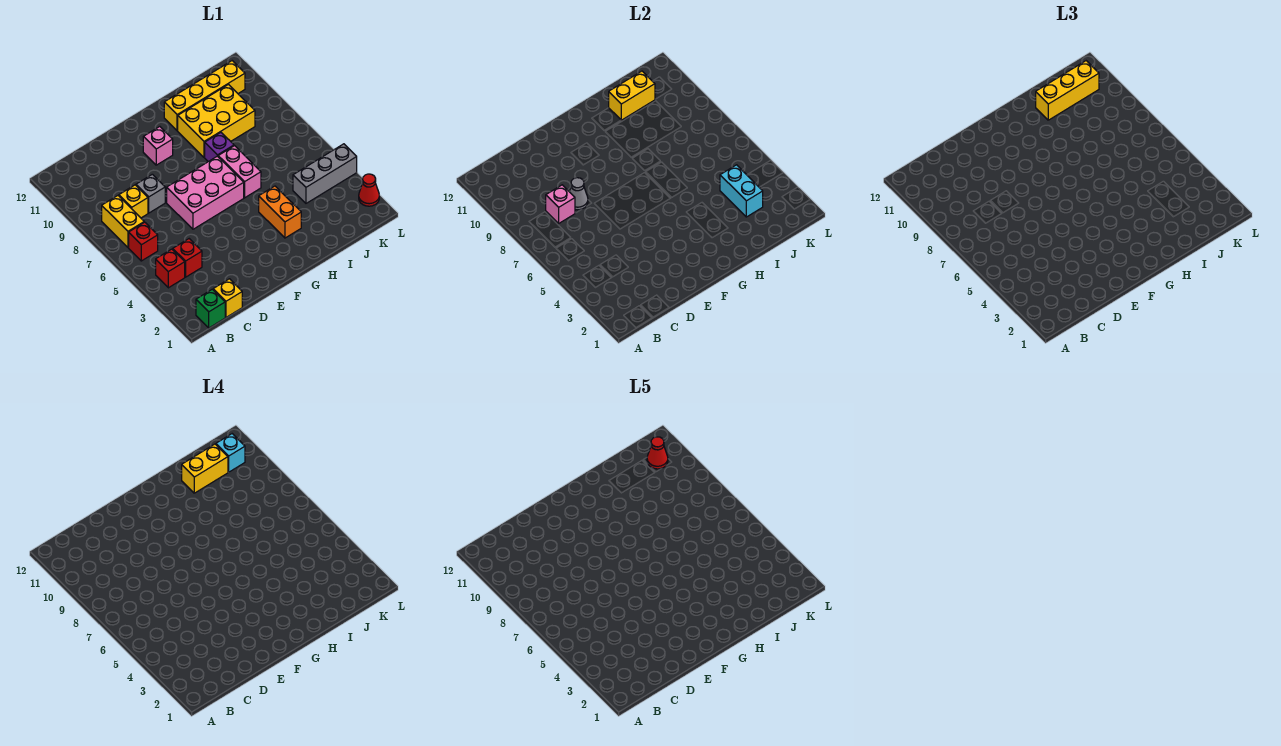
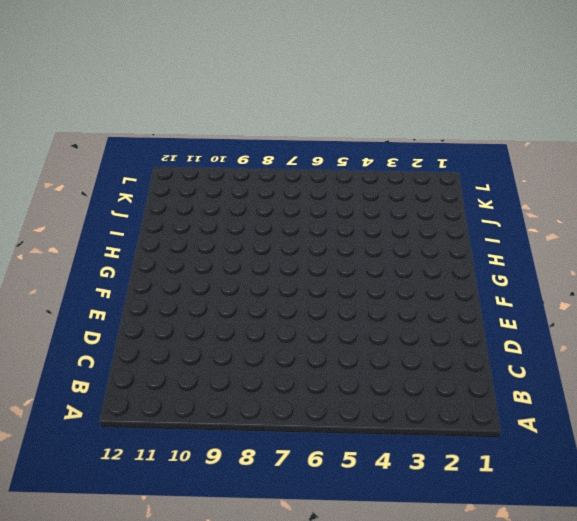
none -> green brick B1 level 1
none -> red brick B4 level 1
none -> red brick B6 level 1

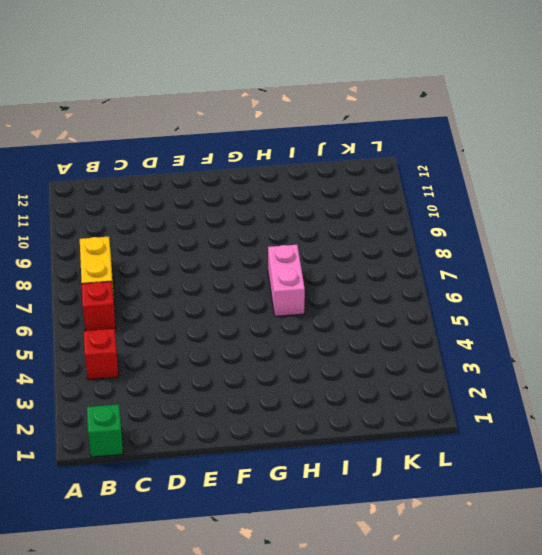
none -> yellow brick C1 level 1
none -> red brick C4 level 1
none -> yellow brick C8 level 1

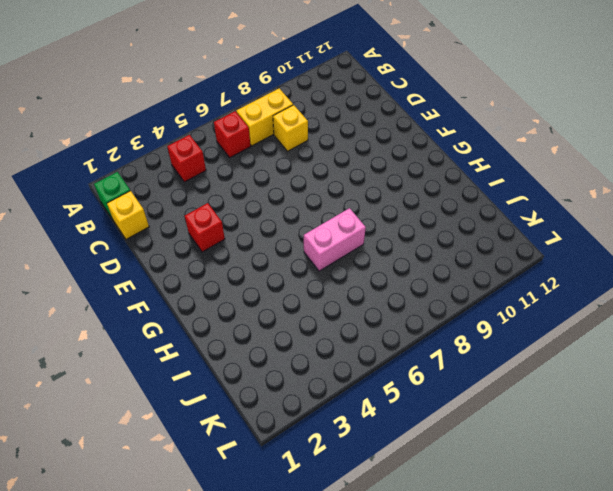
red brick E3 level 1 -> red brick C4 level 1
none -> grey brick D8 level 1
none -> pink brick E6:G7 level 1
none -> pink brick F10 level 1

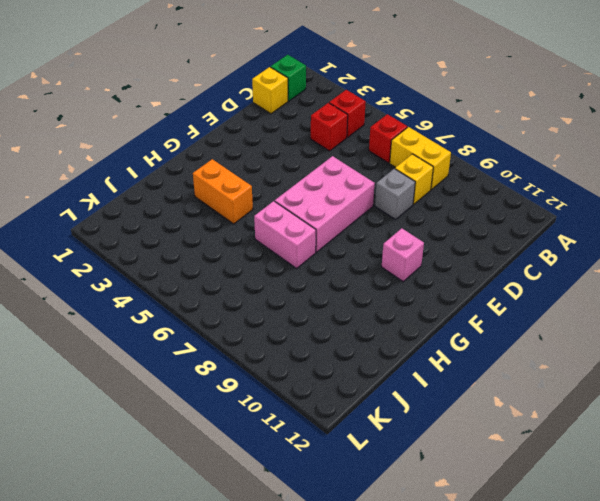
none -> purple brick H8 level 1
none -> yellow brick H9:J10 level 1
none -> yellow brick H11:K11 level 1

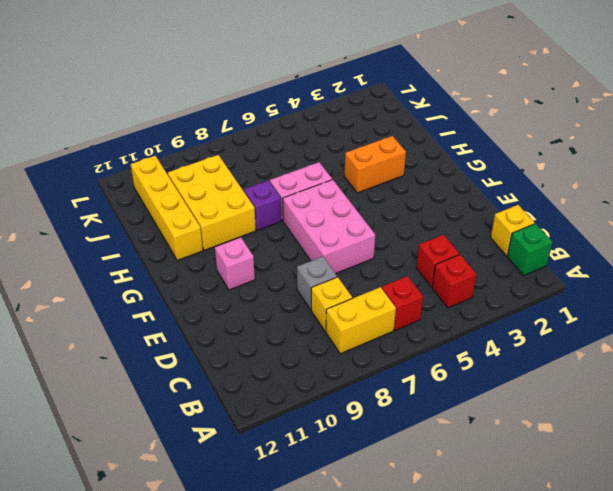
none -> grey brick J4:L4 level 1
none -> red cone L2 level 1
none -> pink brick C8 level 2

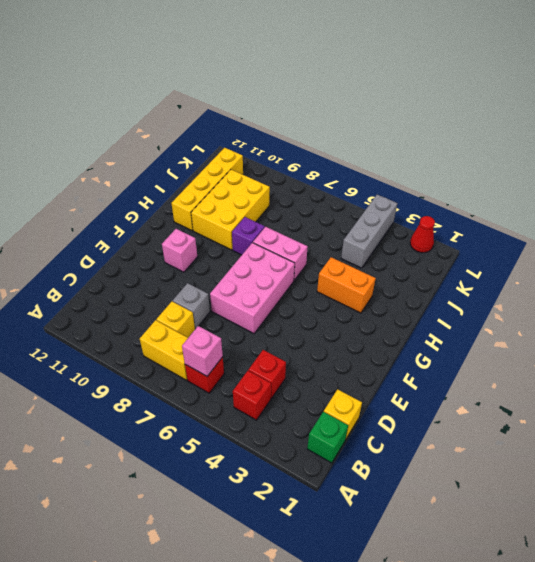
pink brick B6 level 2 -> pink brick C8 level 2
none -> grey cone D8 level 2
none -> yellow brick I11:J11 level 2
none -> cyan brick J3:J4 level 2

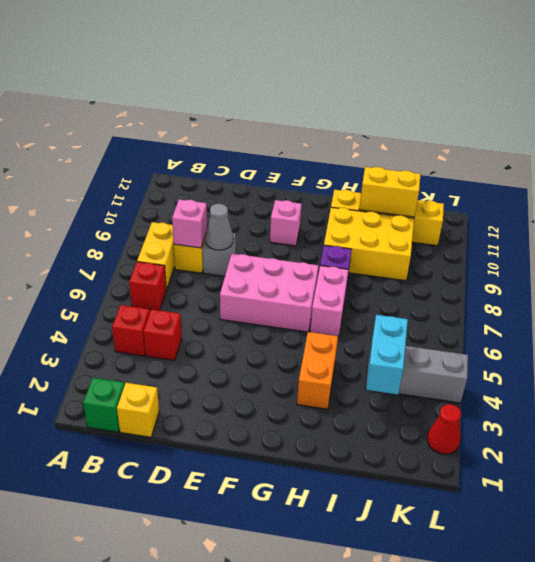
none -> yellow brick I11:K11 level 3
none -> yellow brick I11:J11 level 4
none -> cyan brick K11 level 4

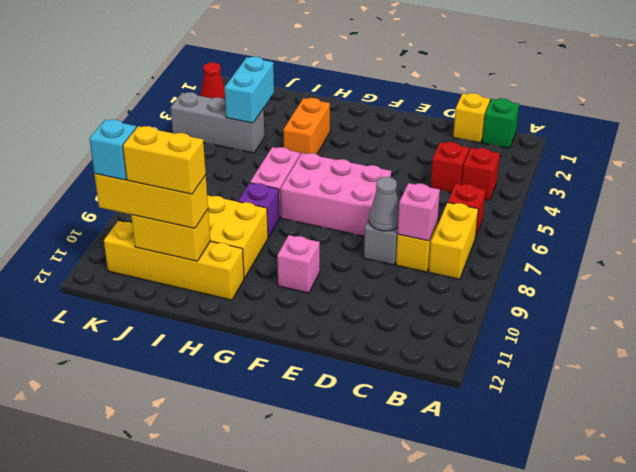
none -> red cone K11 level 5

